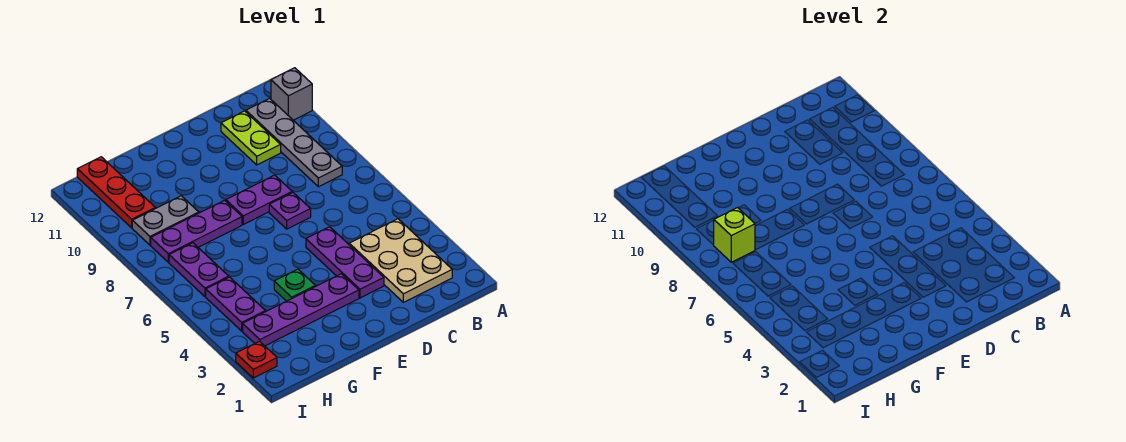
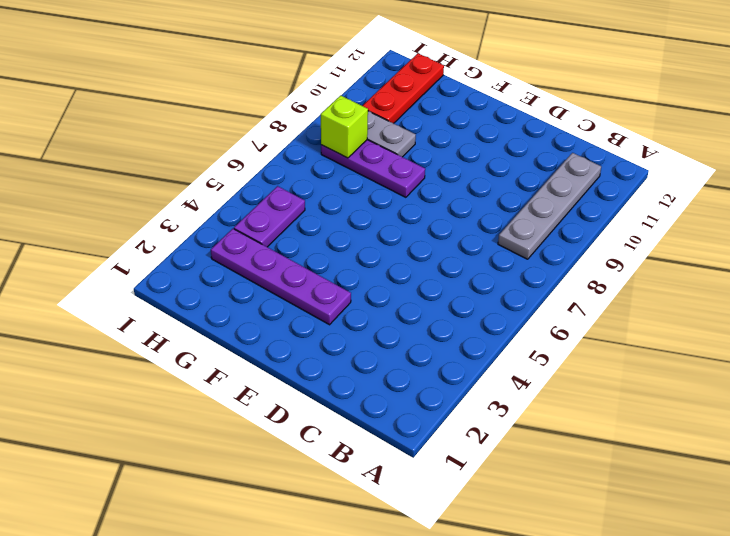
none -> grey brick A11 level 1
none -> tan plate B2:C4 level 1
none -> lime plate C10:C11 level 1

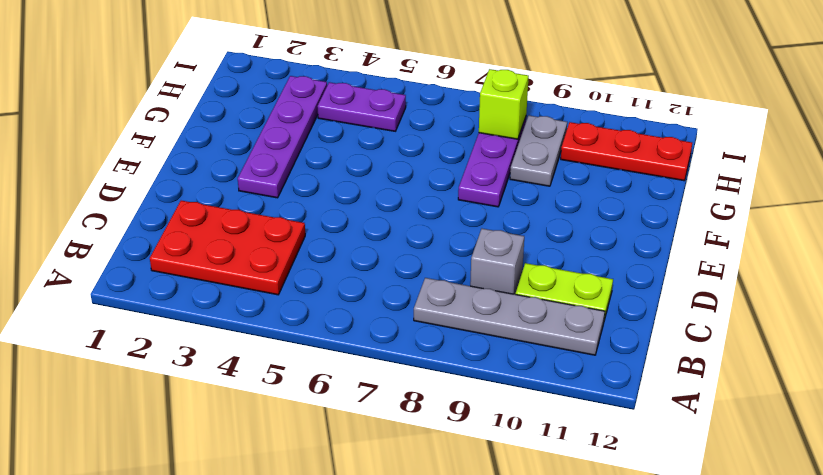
red plate B2:C4 level 1 -> tan plate B2:C4 level 1
grey brick C9 level 1 -> grey brick A11 level 1
none -> purple plate D3:D5 level 1
none -> purple plate D7 level 1
none -> purple plate D8:E8 level 1

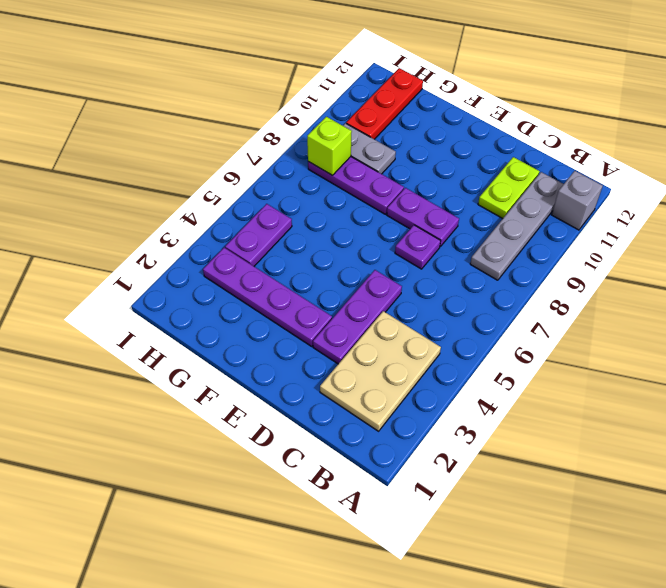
none -> green plate F4 level 1
none -> purple plate H6:H7 level 1
none -> red plate I2 level 1

